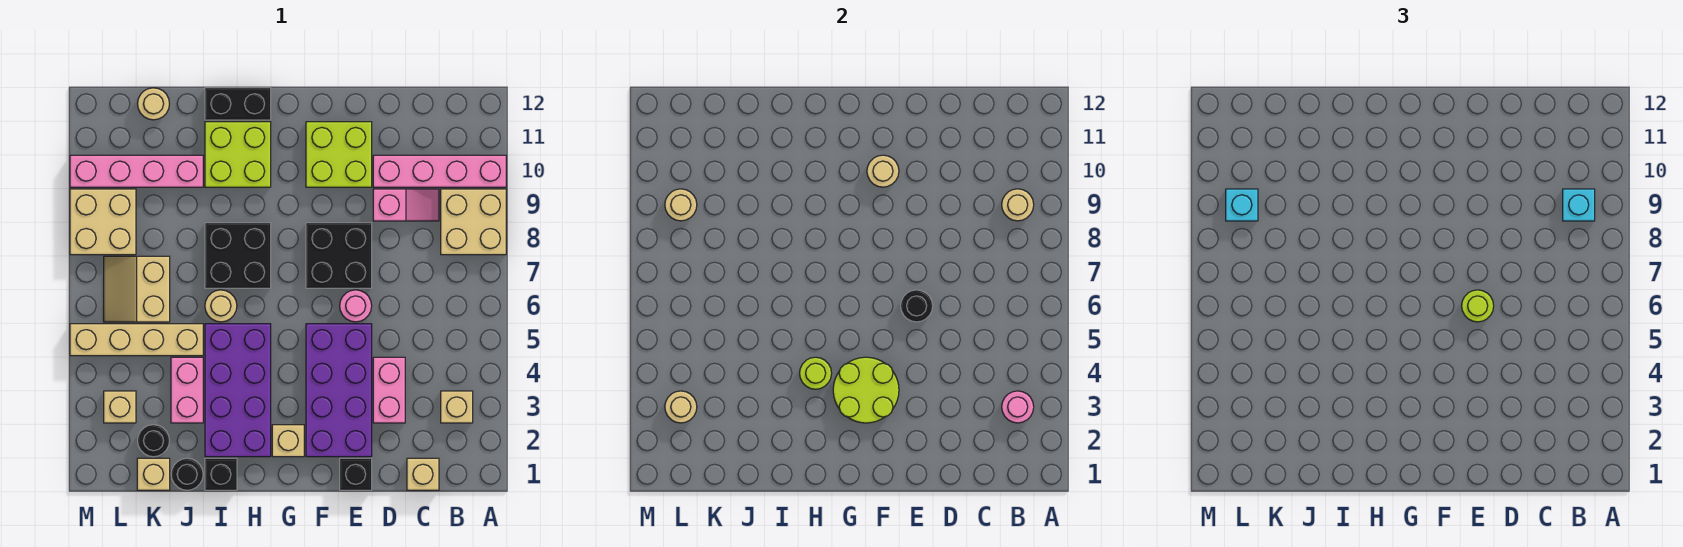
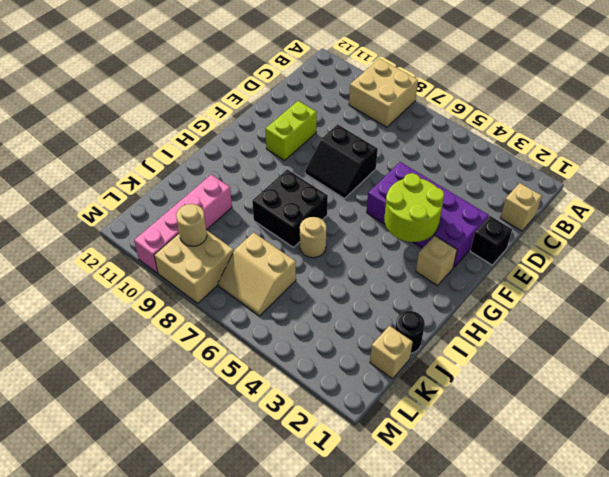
black slope E7:F8 level 1 top E -> black brick E7:F8 level 1
lime brick E10:F10 level 1 -> lime brick E10:F11 level 1
none -> pink brick A10:D10 level 1
none -> tan brick B3 level 1
none -> pink slope C9:D9 level 1 top D
none -> pink brick D3:D4 level 1

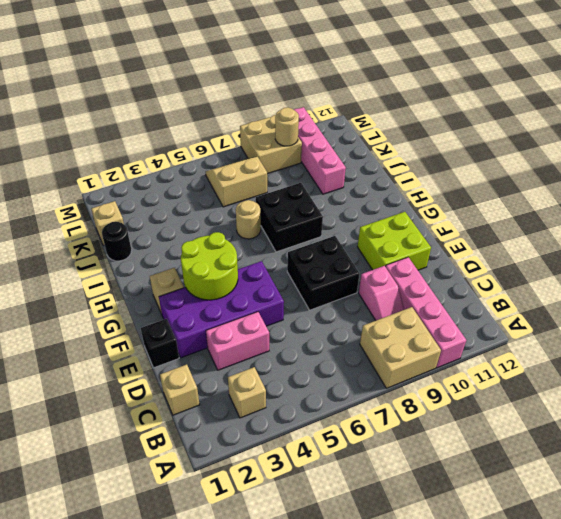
none -> pink round brick E6 level 1
none -> purple brick H2:I5 level 1
none -> lime brick H10:I11 level 1
none -> black brick H12:I12 level 1

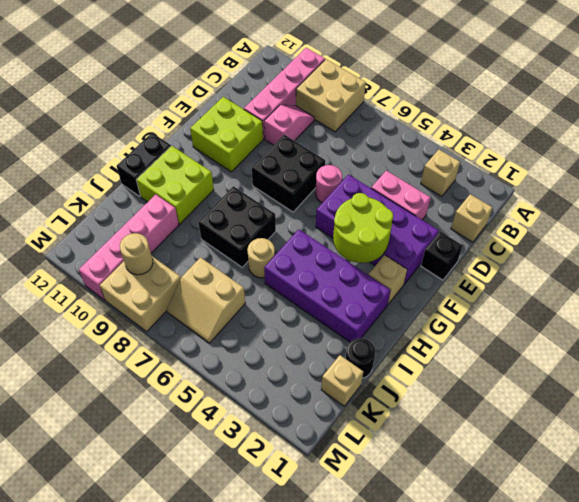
none -> black brick I1 level 1
none -> pink brick J3:J4 level 1
none -> tan brick J5:M5 level 1
none -> black round brick K2 level 1

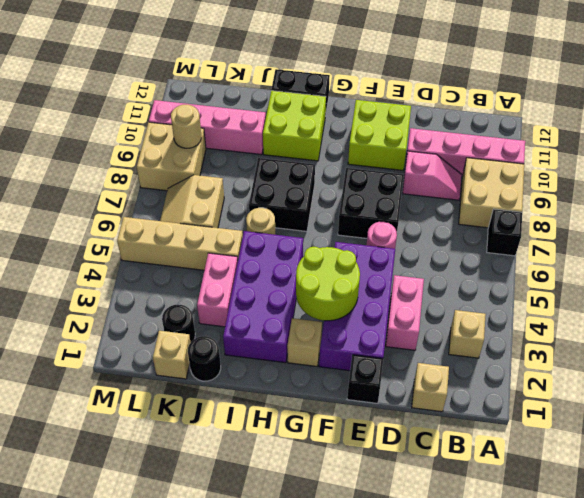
black brick A7 level 1 -> black brick I1 level 1
none -> tan round brick K12 level 1
none -> tan brick L3 level 1
none -> pink round brick B3 level 2
none -> tan round brick B9 level 2

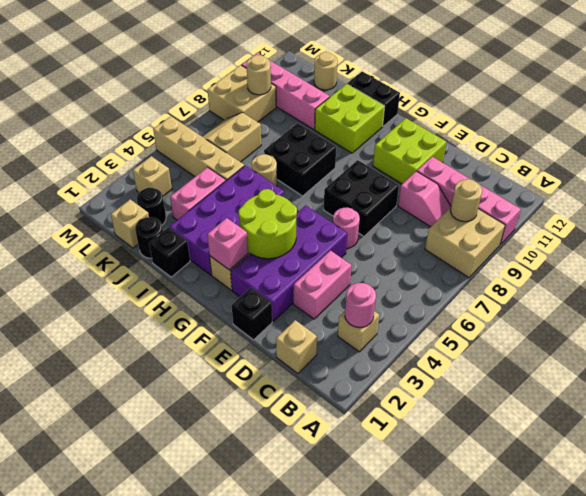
pink brick G2 level 2 -> none
none -> black round brick E6 level 2
none -> tan round brick F10 level 2
none -> lime round brick H4 level 2
none -> tan round brick L3 level 2

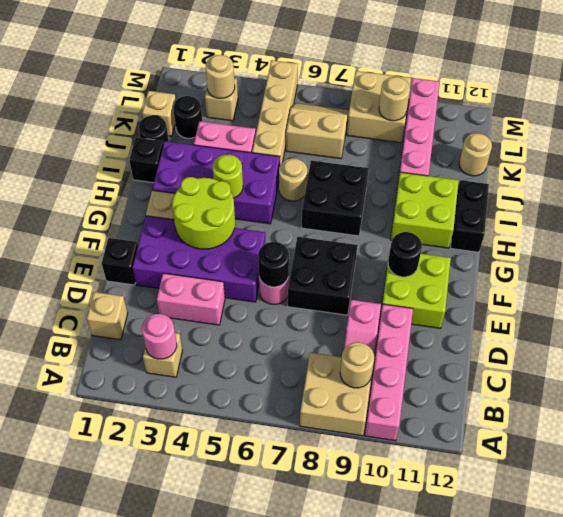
black round brick F10 level 2 -> tan round brick F10 level 2
none -> cyan brick B9 level 3
none -> lime round brick E6 level 3
none -> cyan brick L9 level 3

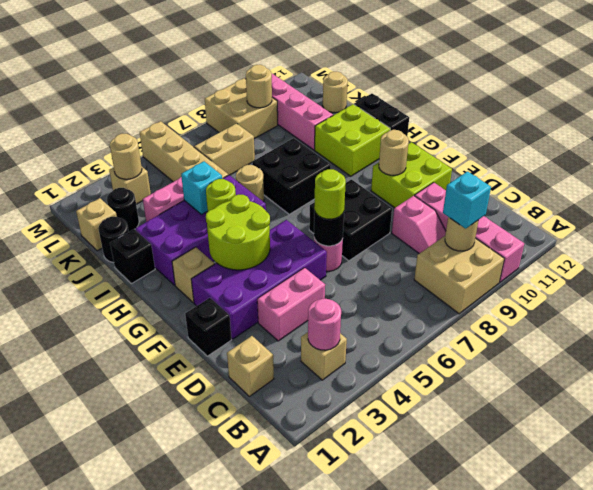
cyan brick I4 level 2 -> cyan brick L9 level 3

